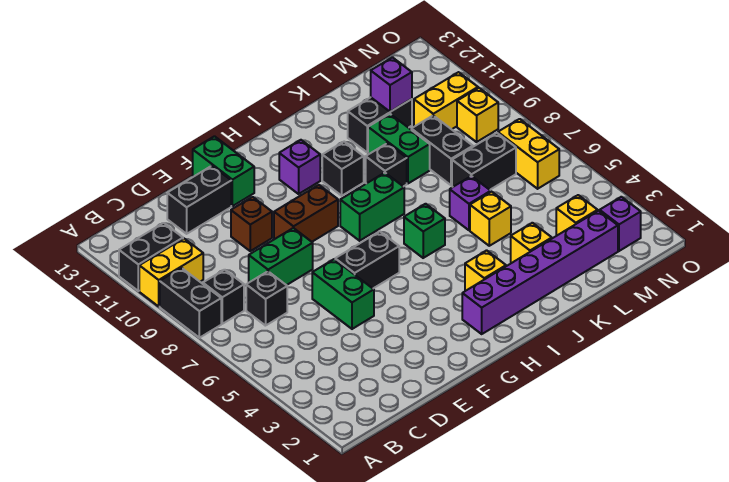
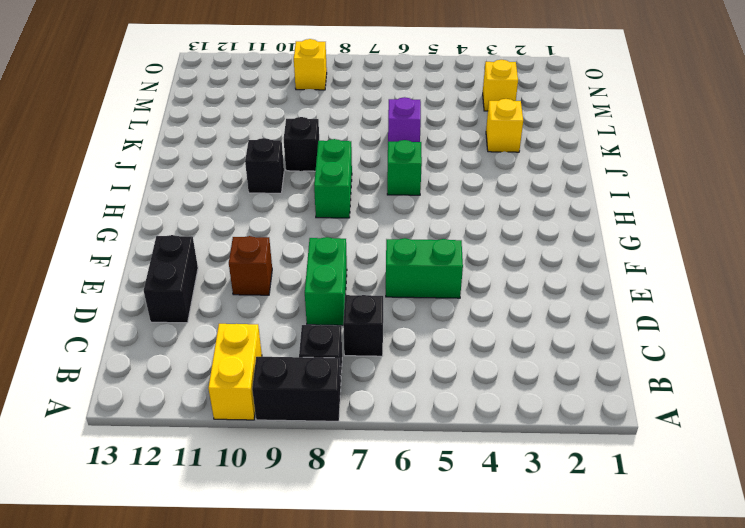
none -> black brick A11:B11 level 1
none -> black brick F6:G6 level 1
none -> brown brick F9:G9 level 1
none -> green brick F12:F13 level 1

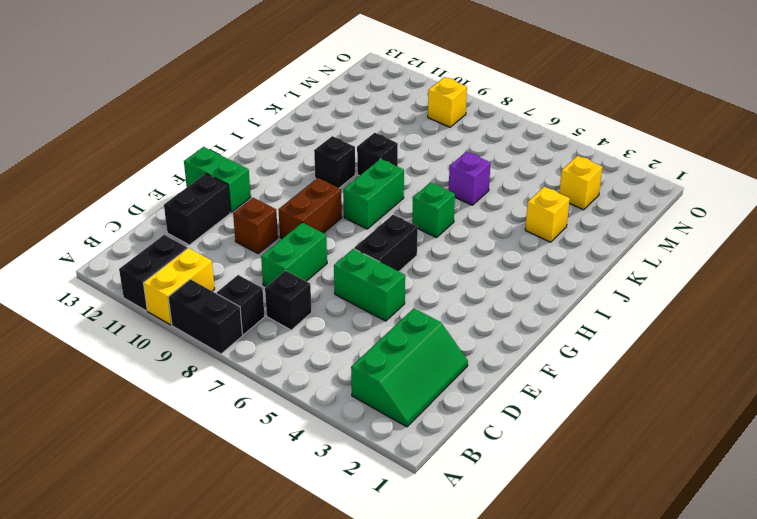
green slope B2:D3 level 1 top 3 -> none
none -> purple brick H2:M2 level 1
none -> purple brick H11 level 1
none -> yellow brick I3 level 1
none -> yellow brick K5 level 1

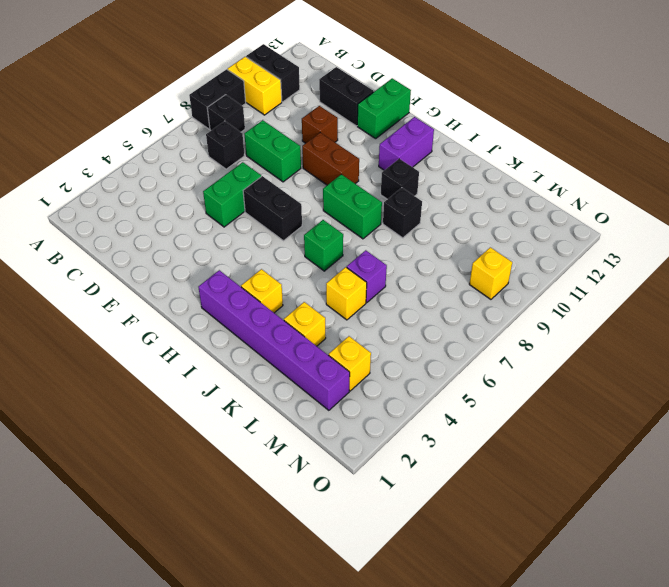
purple brick H11:H12 level 1 -> purple brick H11 level 1
none -> green brick K9:K10 level 1
none -> black brick K11:L11 level 1
none -> black brick L7:M7 level 1
none -> black brick L8:L9 level 1

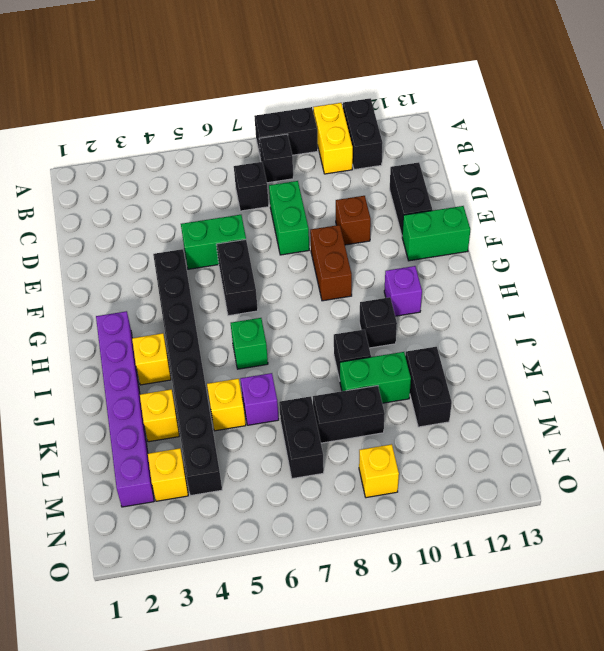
black brick F4:M4 level 1 -> none
none -> green brick H8:I8 level 1
none -> yellow brick M10:N10 level 1
none -> purple brick N2 level 1
none -> yellow brick N6:N7 level 1

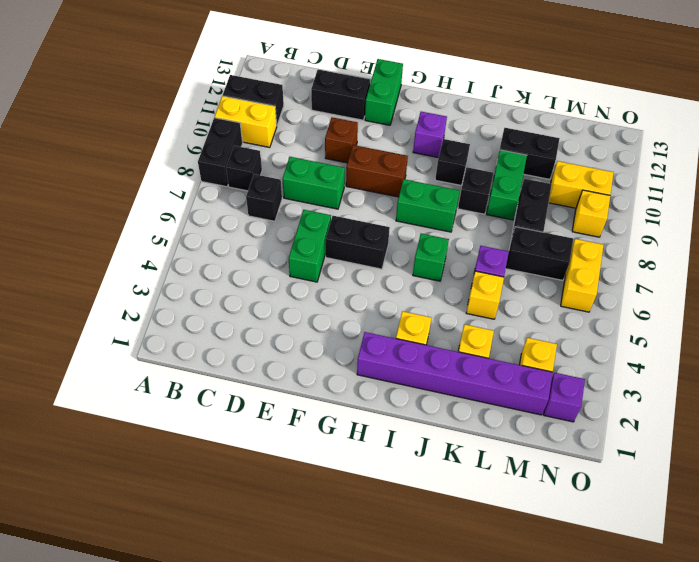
none -> purple brick L11 level 2

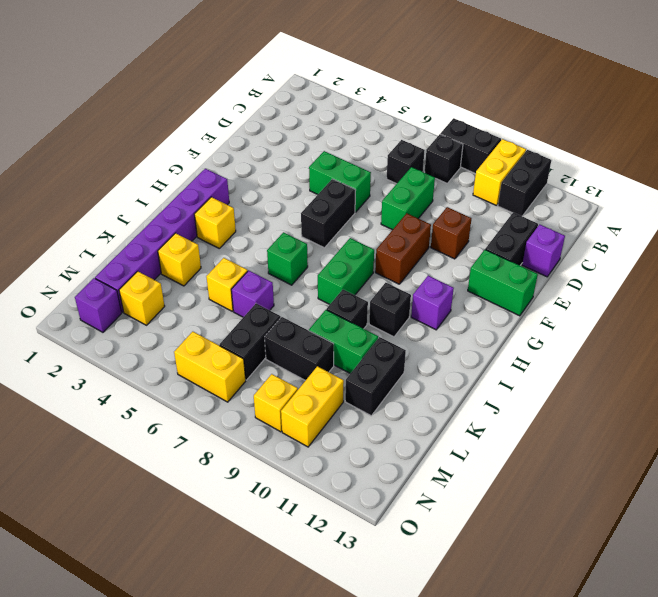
purple brick D13 level 1 -> purple brick L11 level 2

